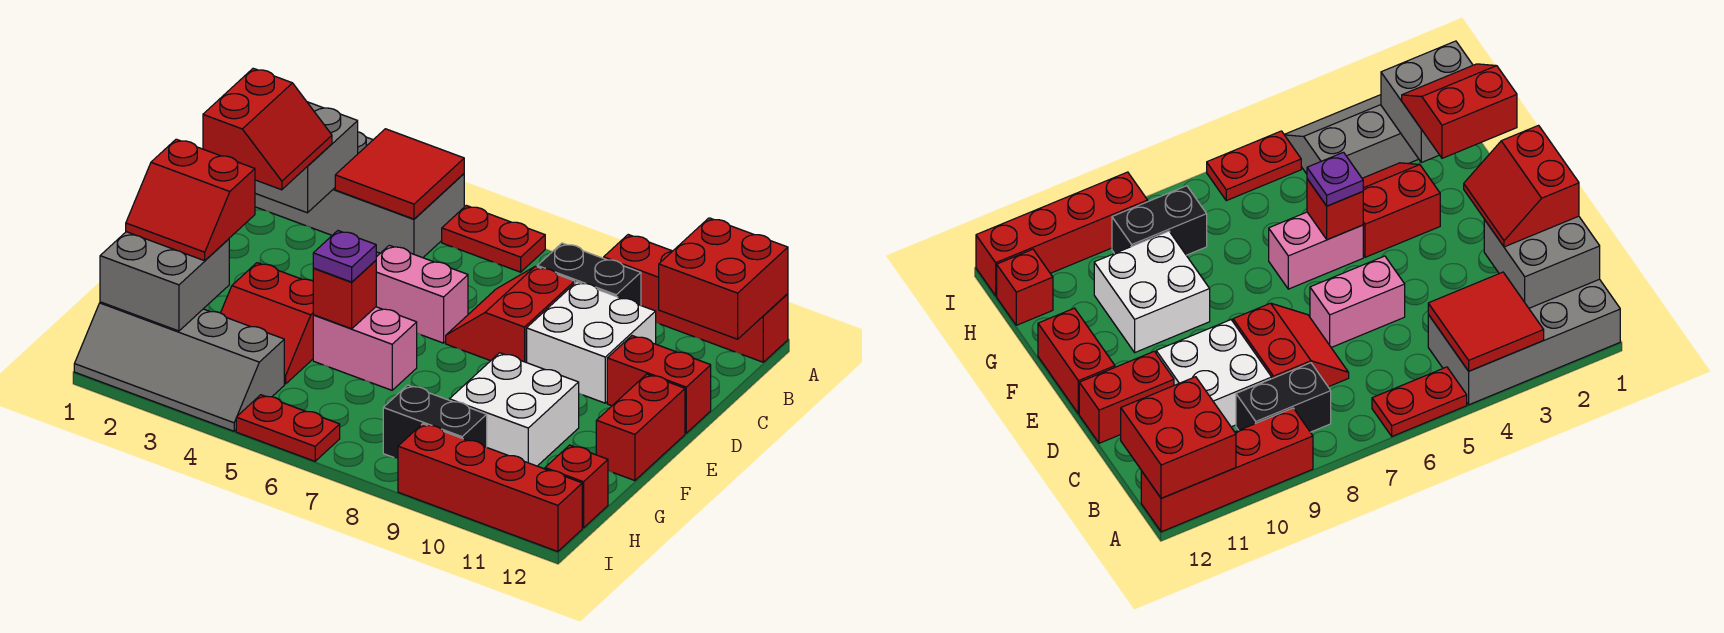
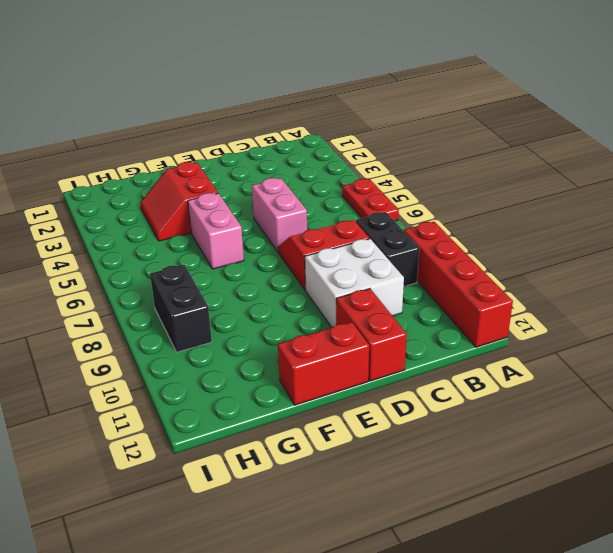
none -> grey brick A1:B4 level 1
none -> white brick F9:G10 level 1
none -> grey slope H1:I4 level 1 top H

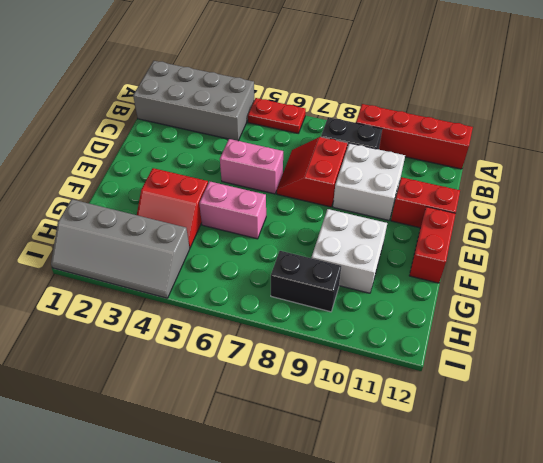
none -> red brick H12 level 1
none -> red plate I5:I6 level 1
none -> red brick I9:I12 level 1

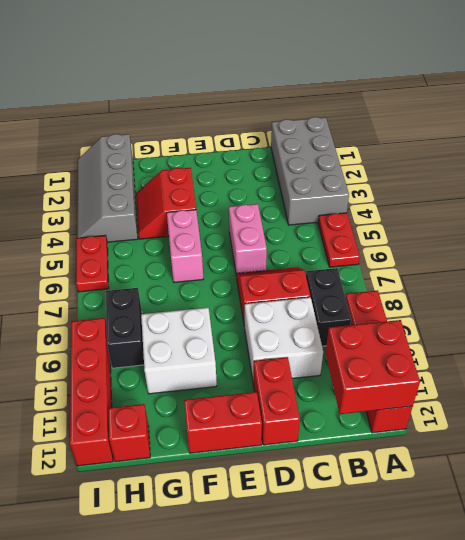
none -> red tile A3:B4 level 2
none -> grey brick B1:C2 level 2
none -> red brick F5 level 2

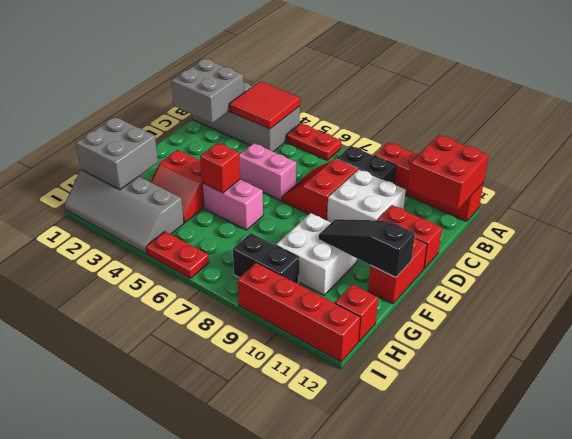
black slope F10:F12 level 2 top 12 -> none
none -> red slope C1:D2 level 3 top 1
none -> red slope F1:G2 level 3 top F
none -> purple plate F5 level 3

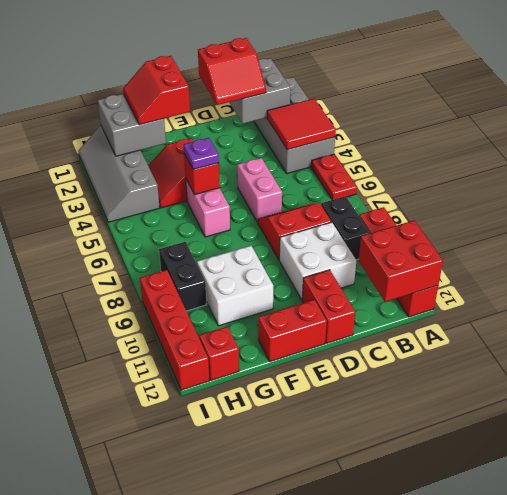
none -> red plate I5:I6 level 1

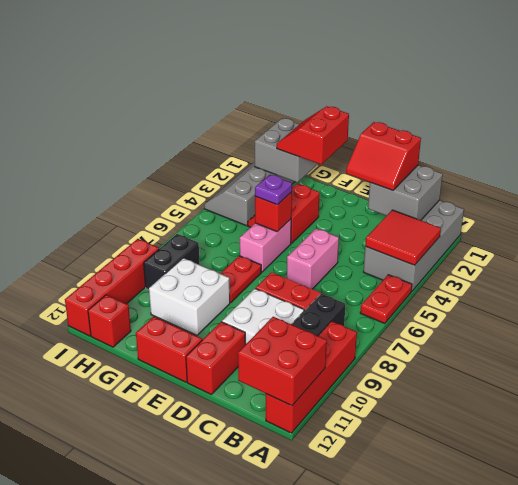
red plate F7:F8 level 1 -> red plate I5:I6 level 1

